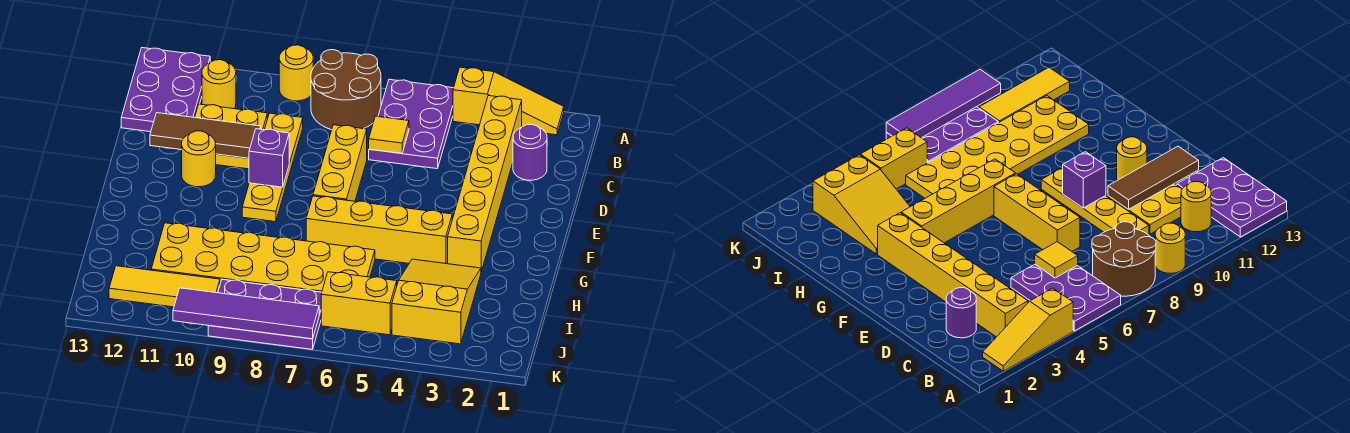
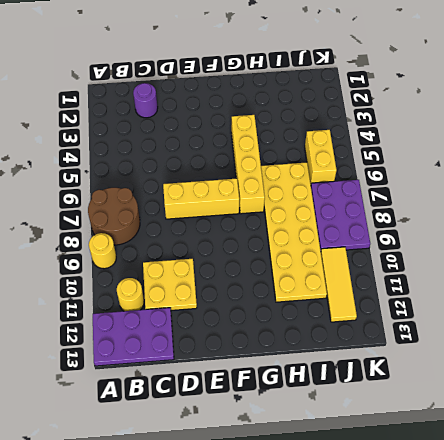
none -> yellow slope A2:A4 level 1 top 4
none -> purple plate A5:C6 level 1
none -> yellow brick B3:G3 level 1

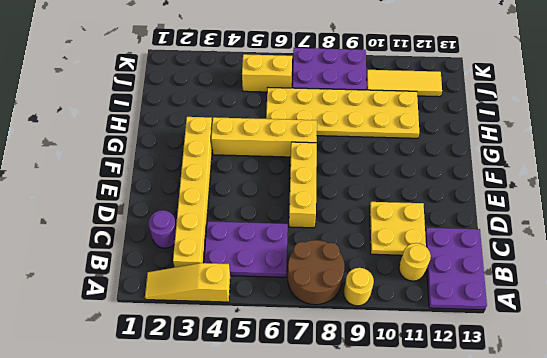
purple plate B4:C6 level 1 -> purple plate A5:C6 level 1
none -> yellow plate C9:F9 level 1
none -> yellow round brick E11 level 1
none -> yellow slope H3:J4 level 1 top J

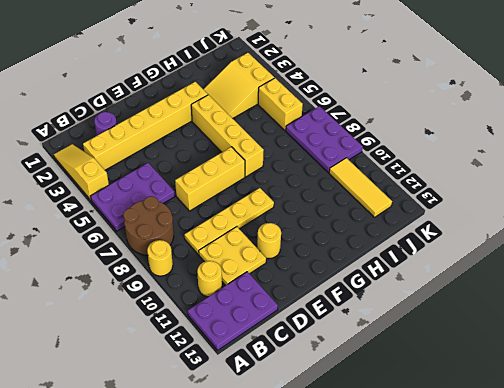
none -> yellow plate H6:I11 level 1
none -> yellow tile C6 level 2
none -> brown tile D10:D12 level 2

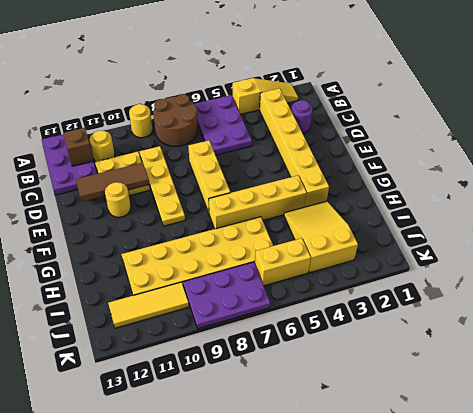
brown brick B12 level 2 -> none
none -> yellow tile C6 level 2
none -> purple brick E9 level 2
none -> purple tile K7:K10 level 2

